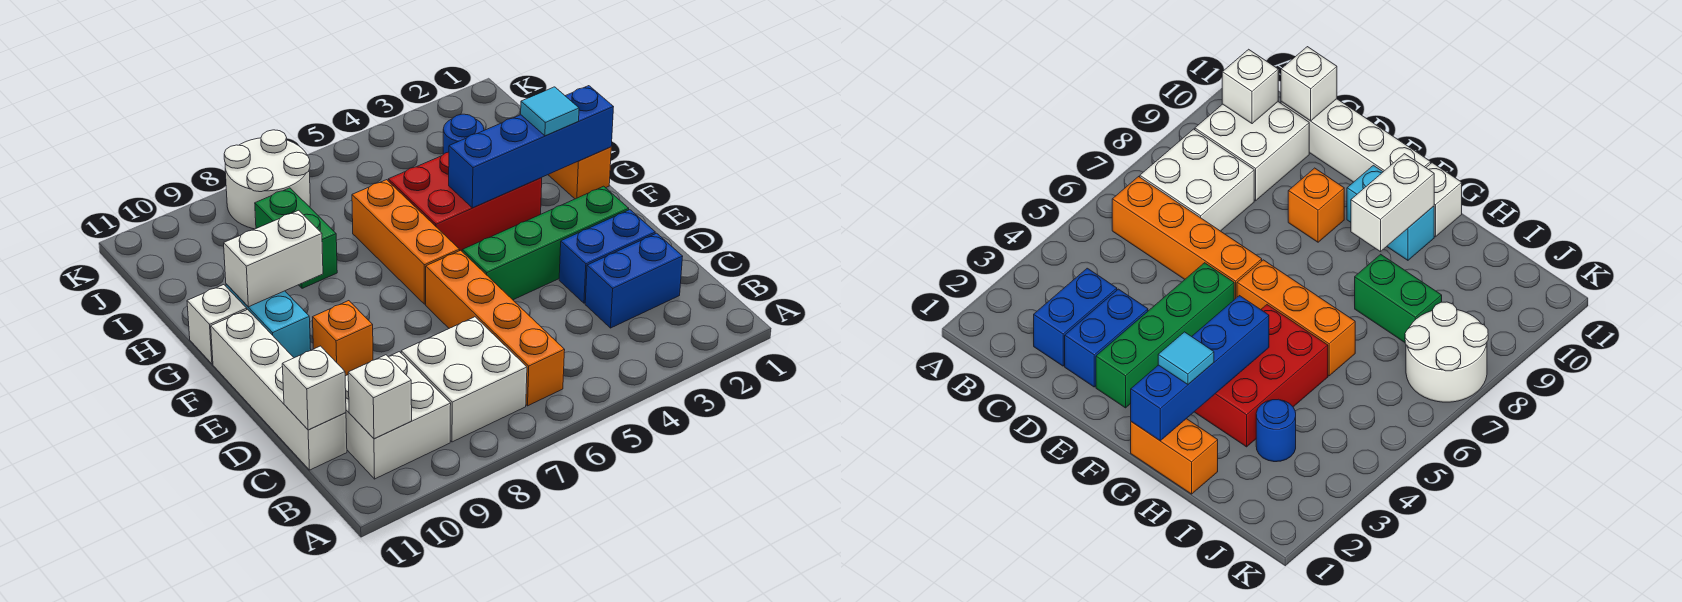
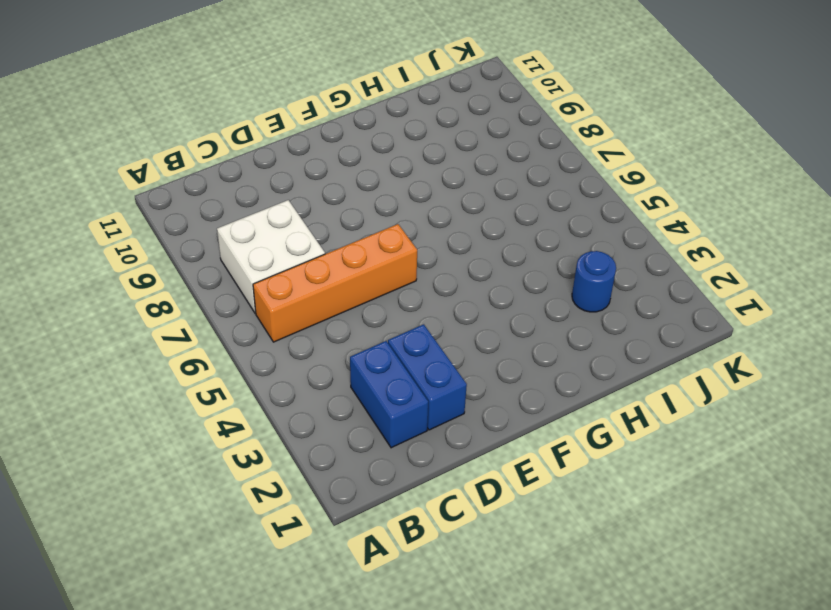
none -> white brick B9:C10 level 1
none -> white brick C11:F11 level 1
none -> green brick E2:E5 level 1

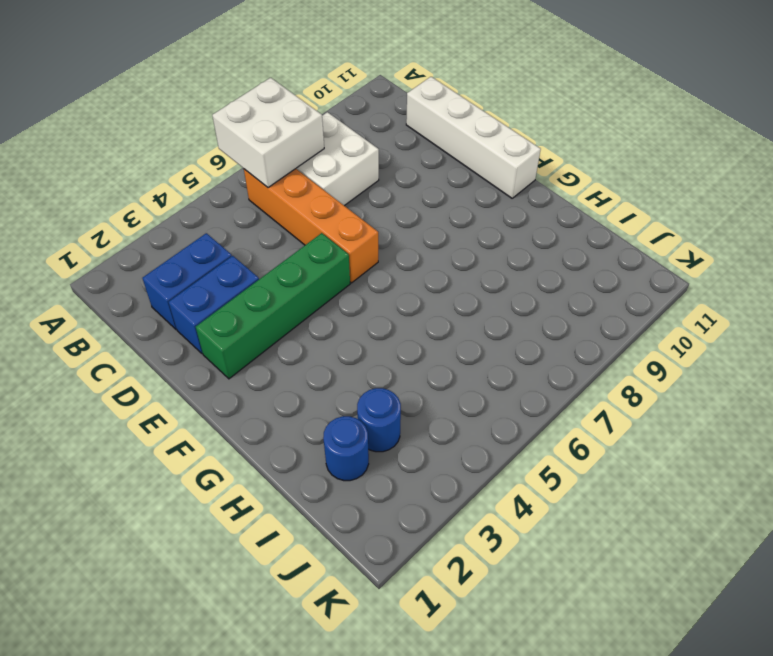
white brick A6:B7 level 2 -> white brick B9:C10 level 1
blue round brick I2 level 1 -> none
none -> orange brick E9 level 1
none -> orange brick F6:H6 level 1
none -> cyan brick F10:G10 level 1

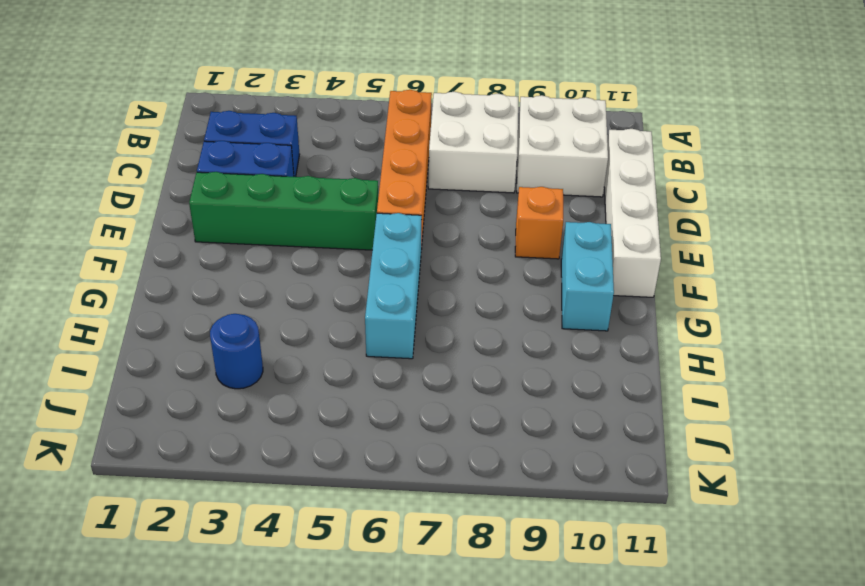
cyan brick F6:H6 level 1 -> orange brick F6:H6 level 1
none -> orange brick G1:H1 level 1
none -> red brick G3:H5 level 1
none -> white brick G11 level 1

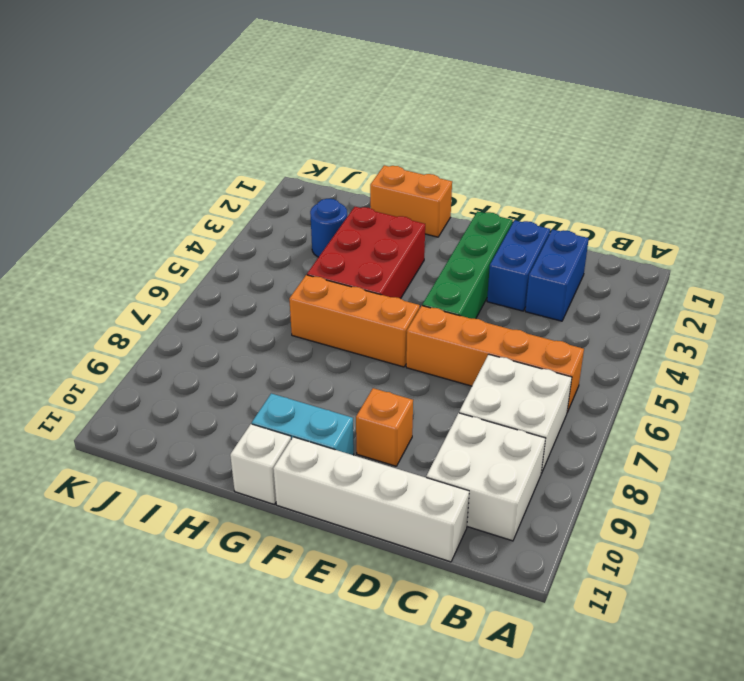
none -> green brick H8:I8 level 1
none -> white round brick J7:K8 level 1
none -> white brick B10 level 2

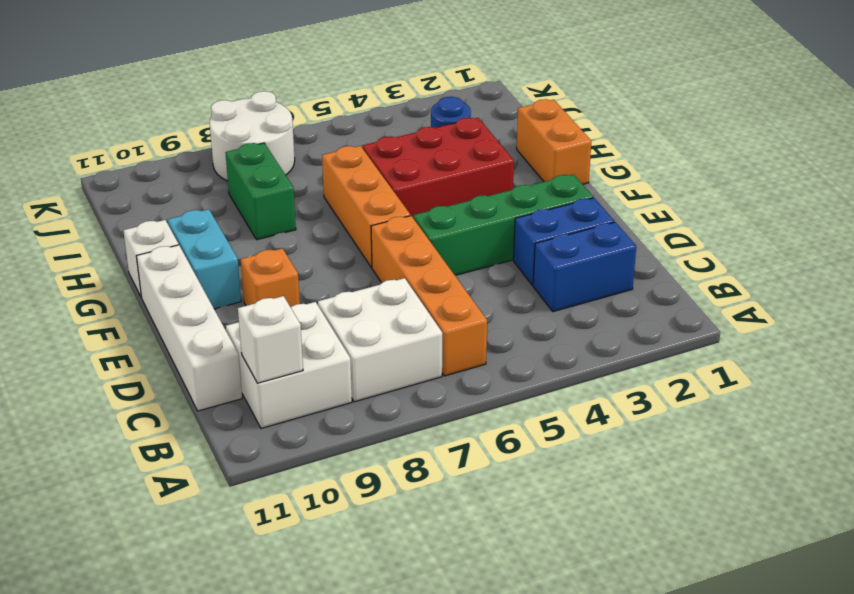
none -> white brick C11 level 2
none -> blue brick G1:G4 level 2
none -> white brick G9:G10 level 2

